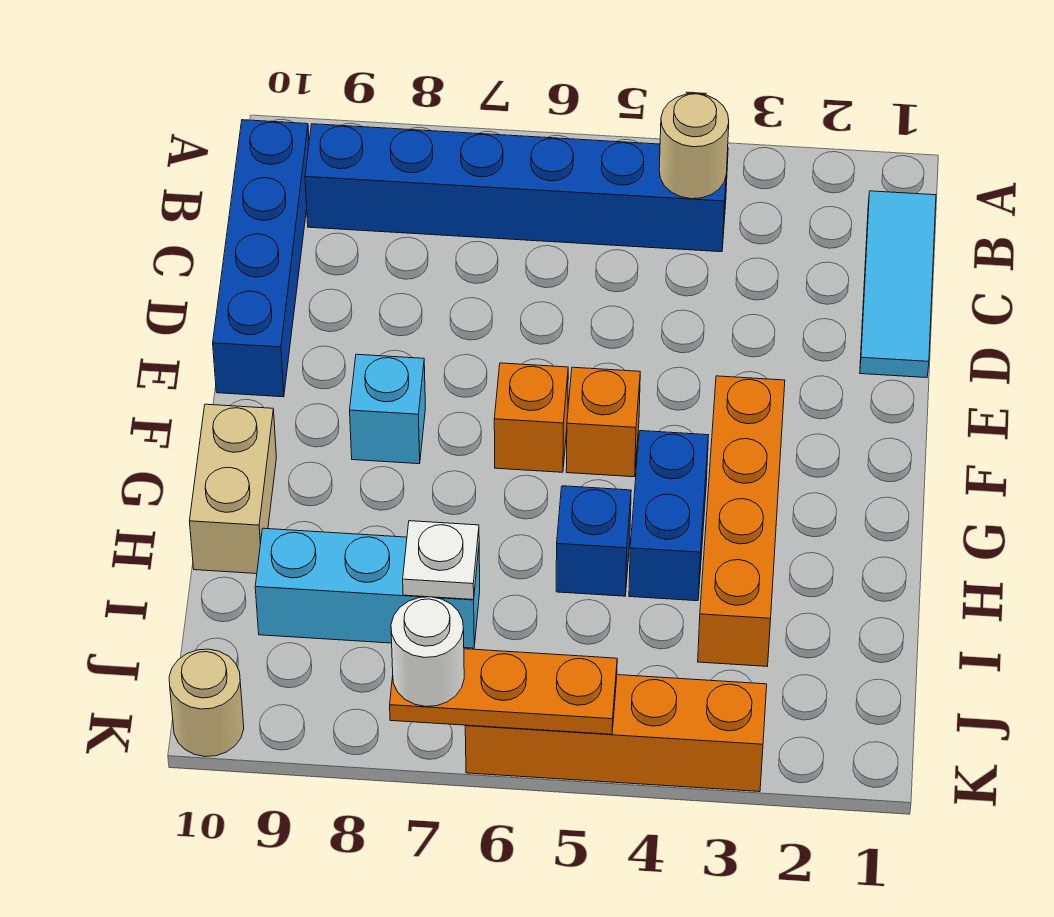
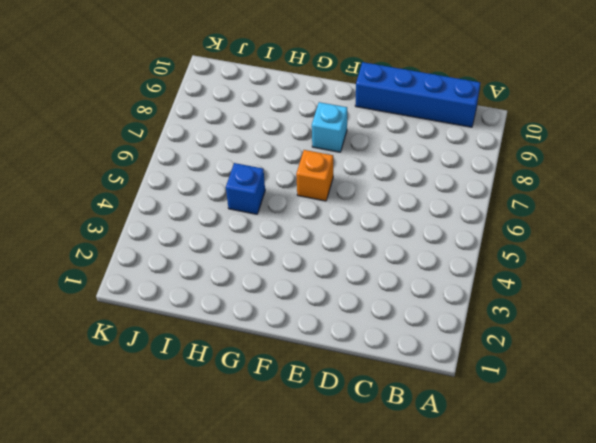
none -> cyan tile B1:D1 level 1
none -> blue brick B4:B9 level 1
none -> orange brick F3:I3 level 1

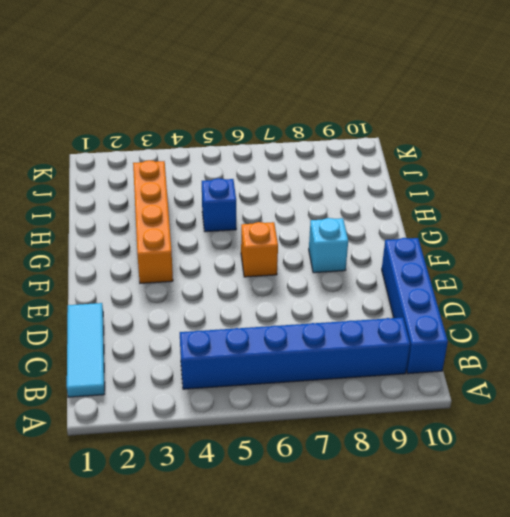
none -> orange brick F5 level 1
none -> blue brick G4:H4 level 1
none -> tan brick G10:H10 level 1

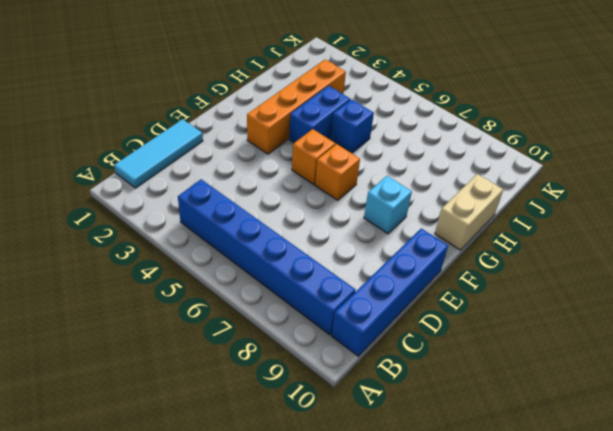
none -> cyan brick I7:I9 level 1
none -> orange brick K3:K6 level 1
none -> tan round brick K10 level 1

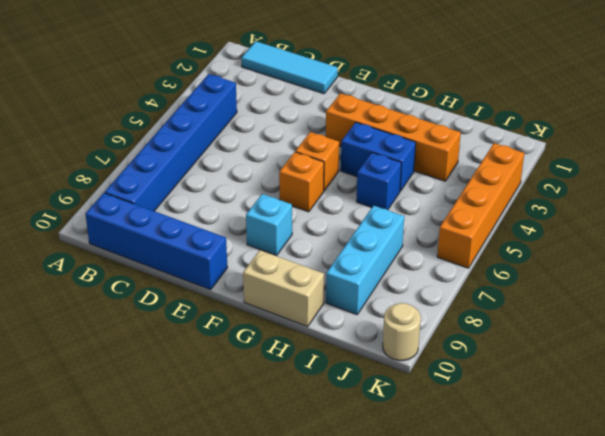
none -> tan round brick B4 level 2
none -> white plate I7 level 2
none -> orange plate K5:K7 level 2

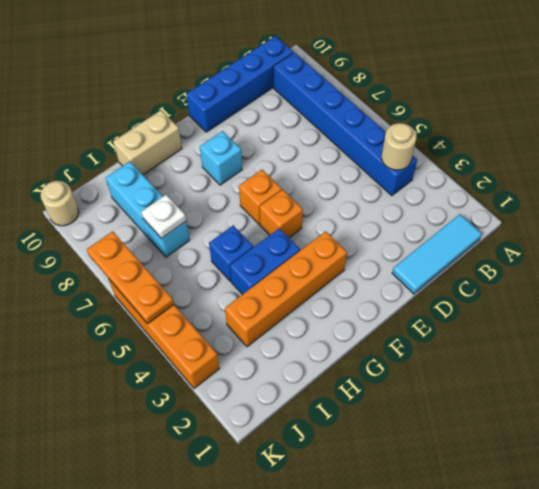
none -> white round brick K7 level 3

